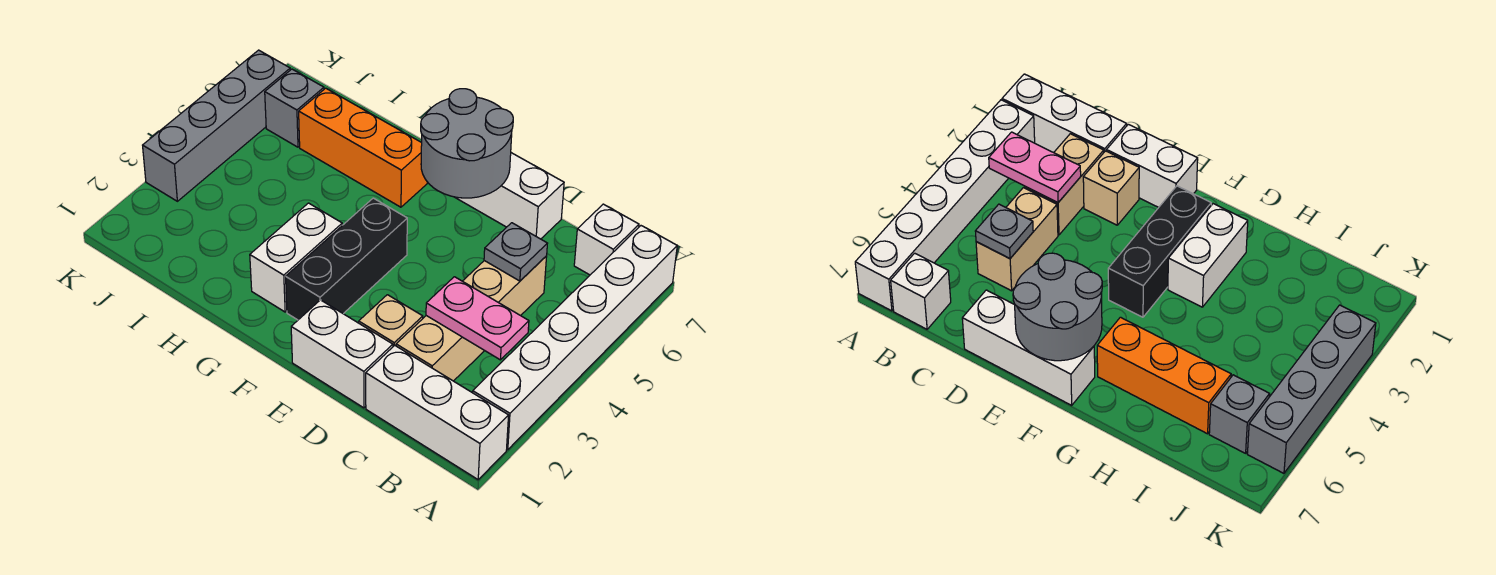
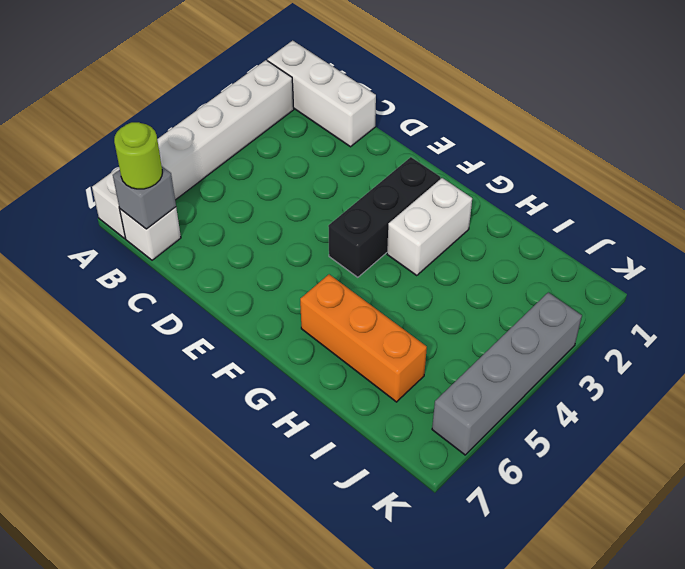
grey brick B7 level 2 -> grey brick J6 level 1
lime round brick B7 level 3 -> none
none -> tan brick C2:C3 level 1
none -> tan brick C4:C5 level 1
none -> white brick D1:E1 level 1

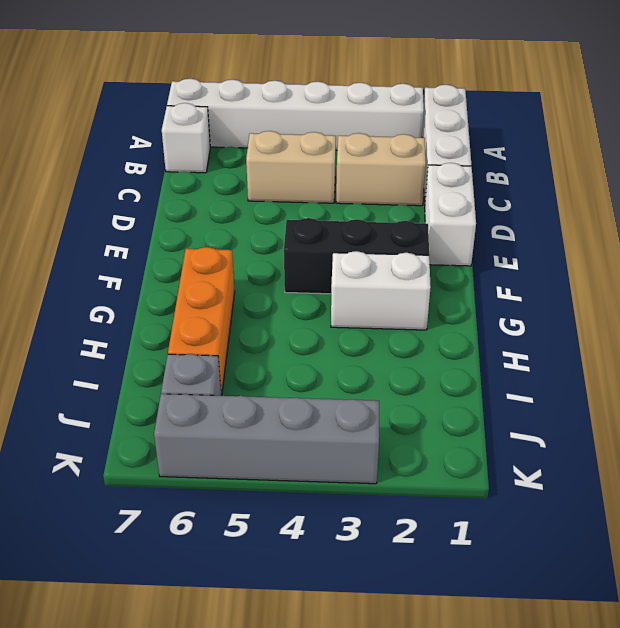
none -> tan brick D2 level 1
none -> white brick D7:F7 level 1
none -> pink plate B3:C3 level 2

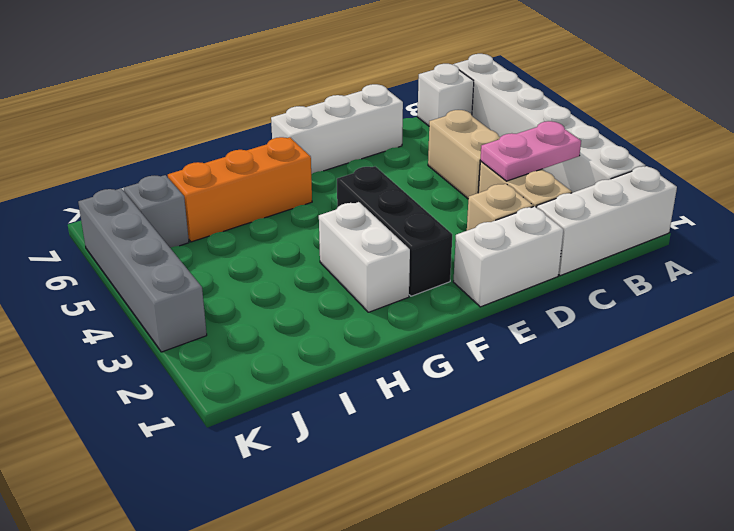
none -> grey plate C5 level 2
none -> grey round brick E6:F7 level 2

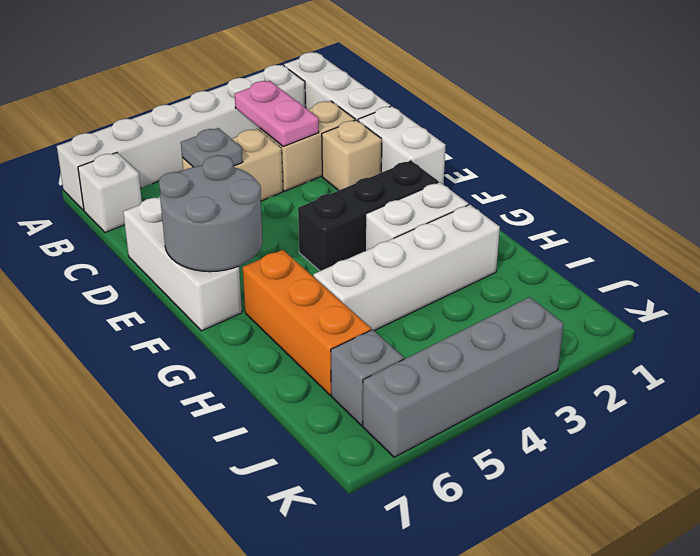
white brick H2:H5 level 1 -> none

